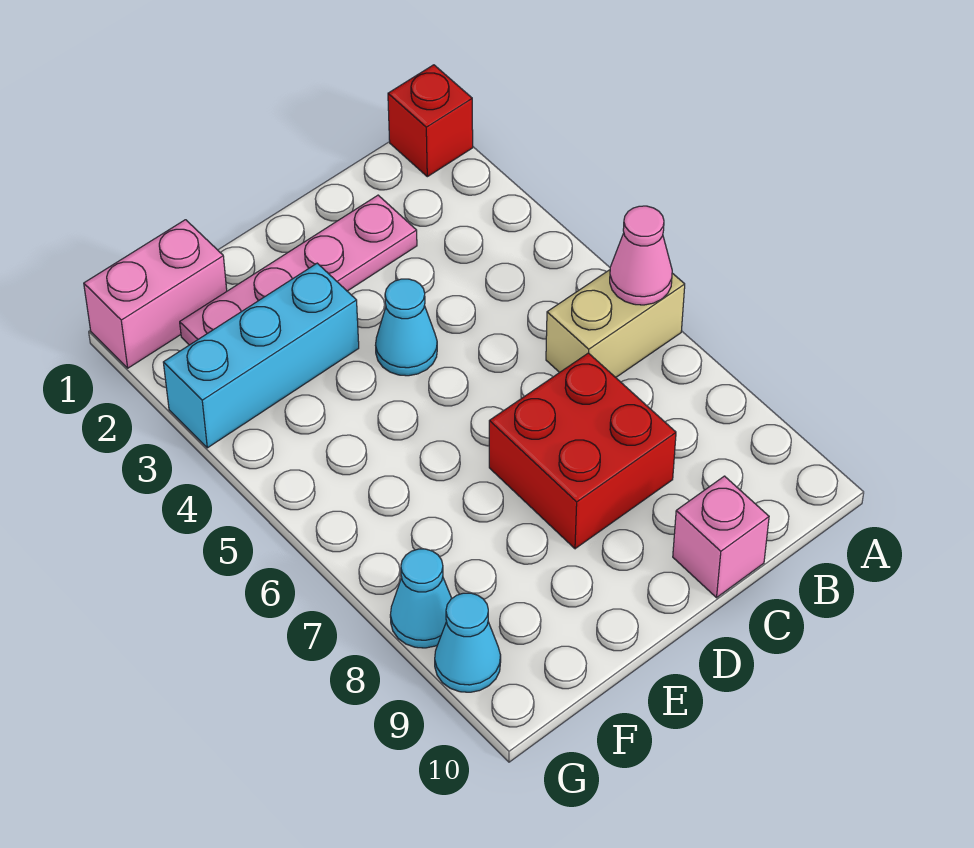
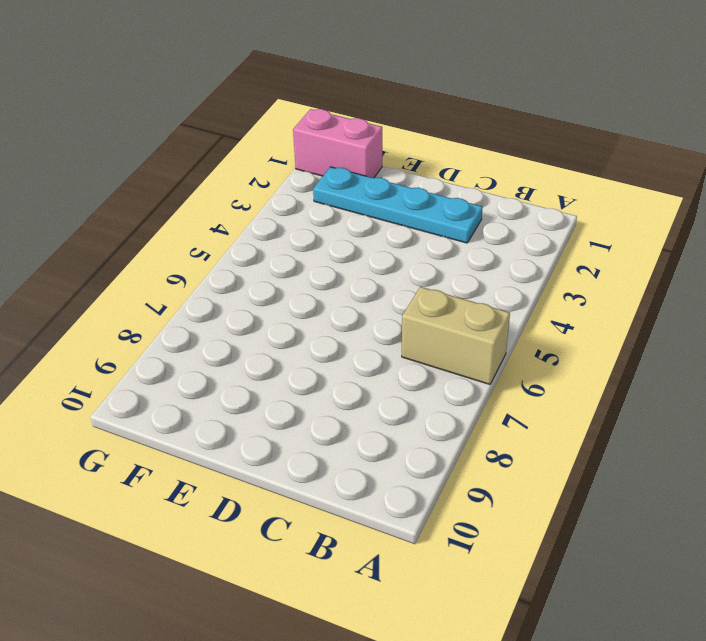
cyan plate C2:F2 level 1 -> pink plate C2:F2 level 1
none -> red brick A1 level 1
none -> red brick C7:D8 level 1

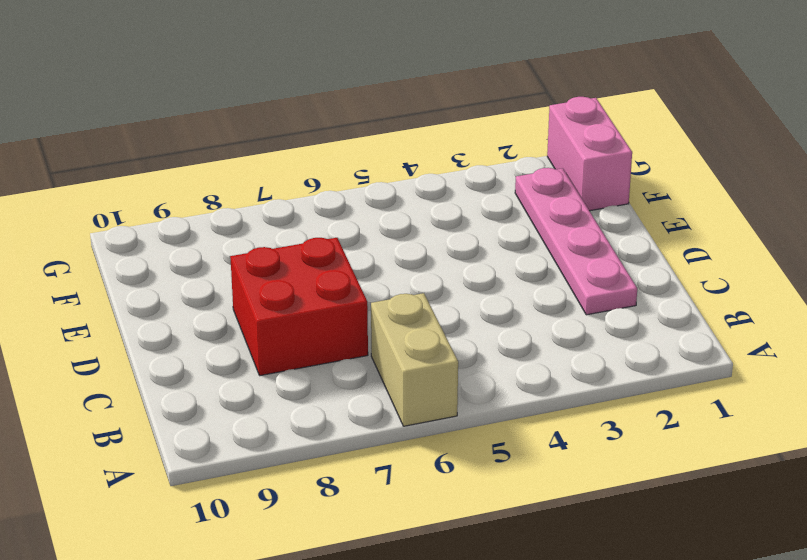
none -> red brick A1 level 1
none -> pink brick C10 level 1

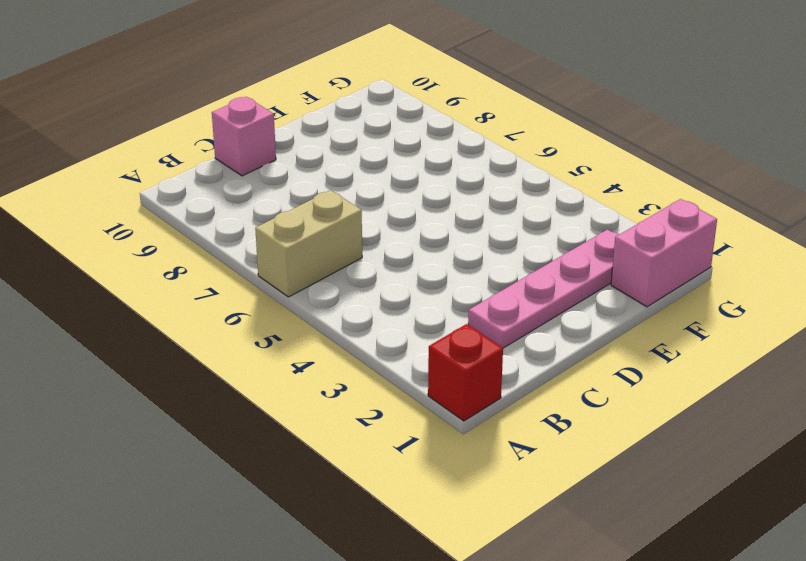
none -> red brick C7:D8 level 1
none -> cyan cone D4 level 1

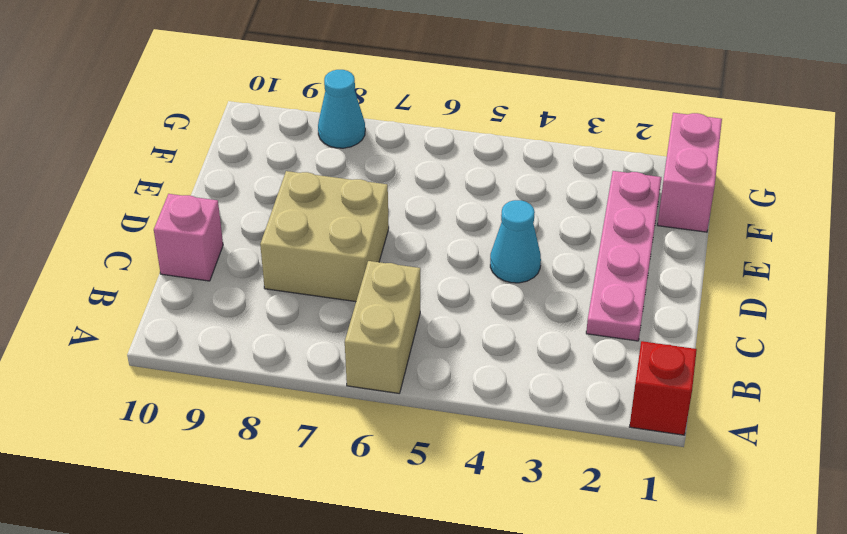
tan brick C7:D8 level 1 -> red brick C7:D8 level 1
none -> cyan brick E3:G3 level 1
none -> cyan cone G9 level 1

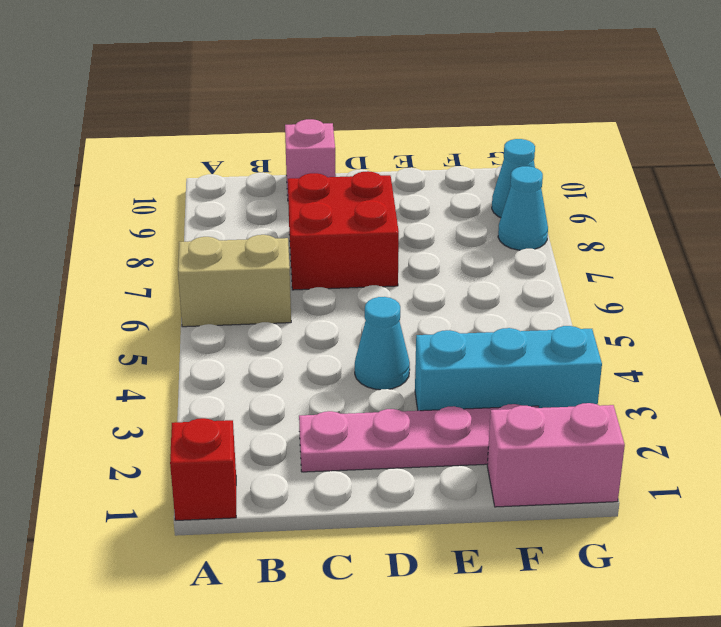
none -> pink cone A6 level 2

